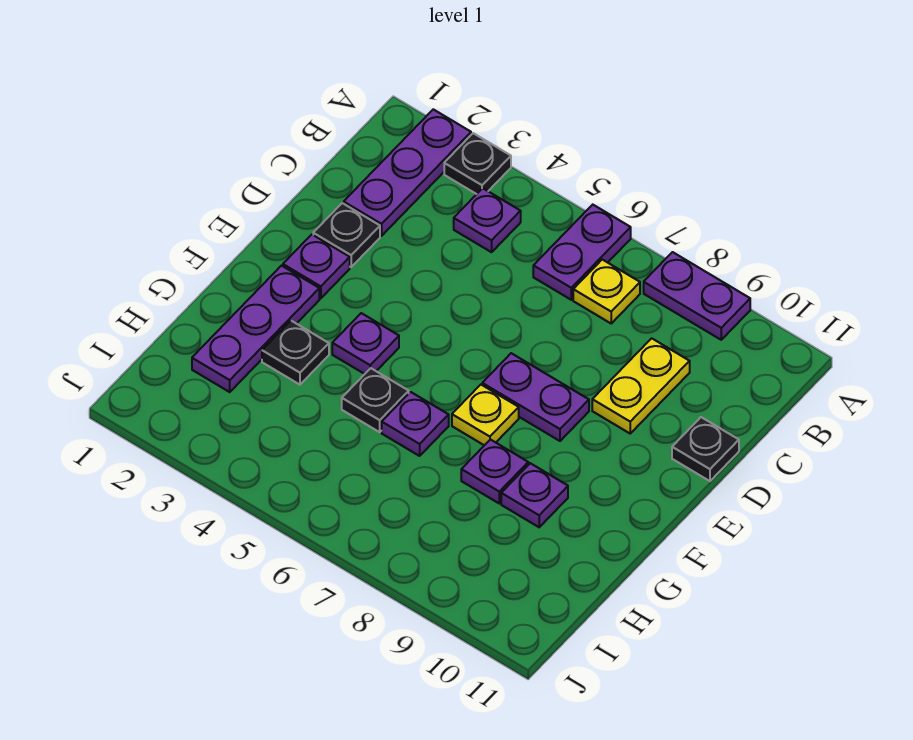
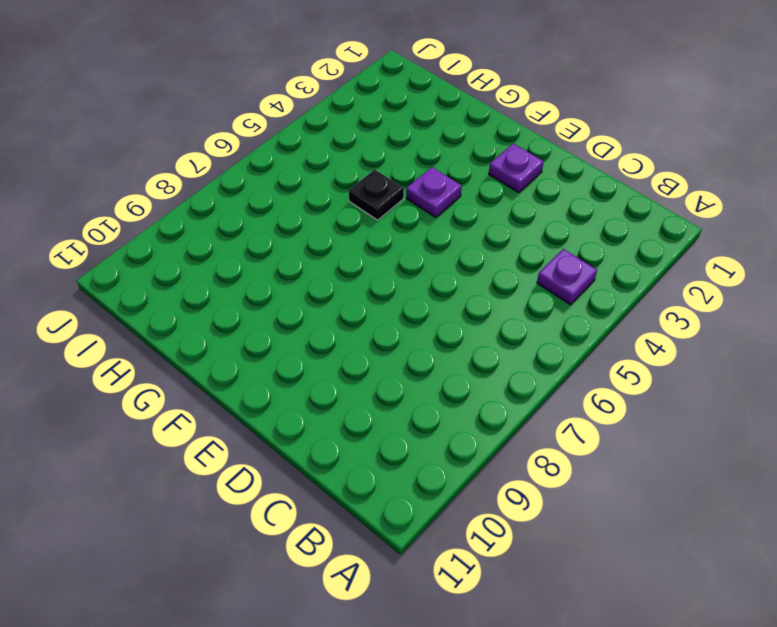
none -> purple plate A2:C2 level 1
none -> black plate A3 level 1
none -> purple plate A6:B6 level 1

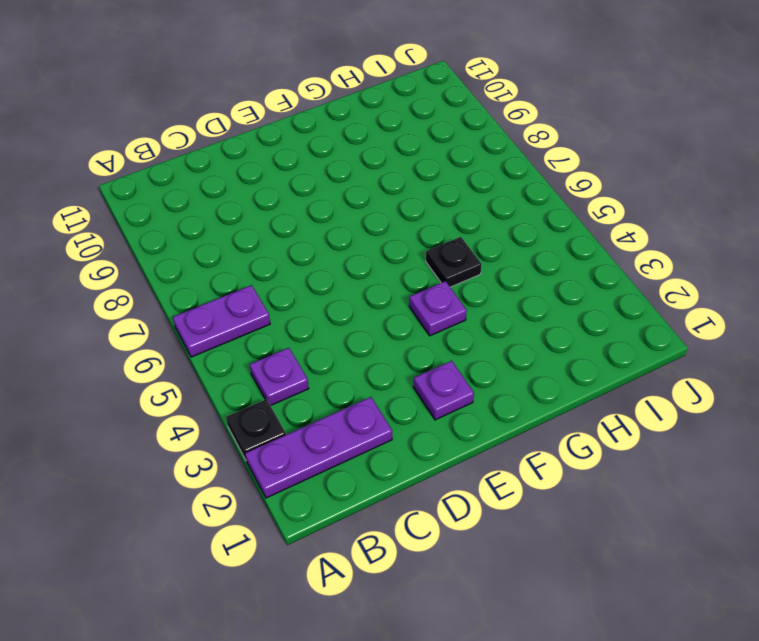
none -> purple plate A8:A9 level 1
none -> yellow plate B7 level 1
none -> yellow plate C9:D9 level 1

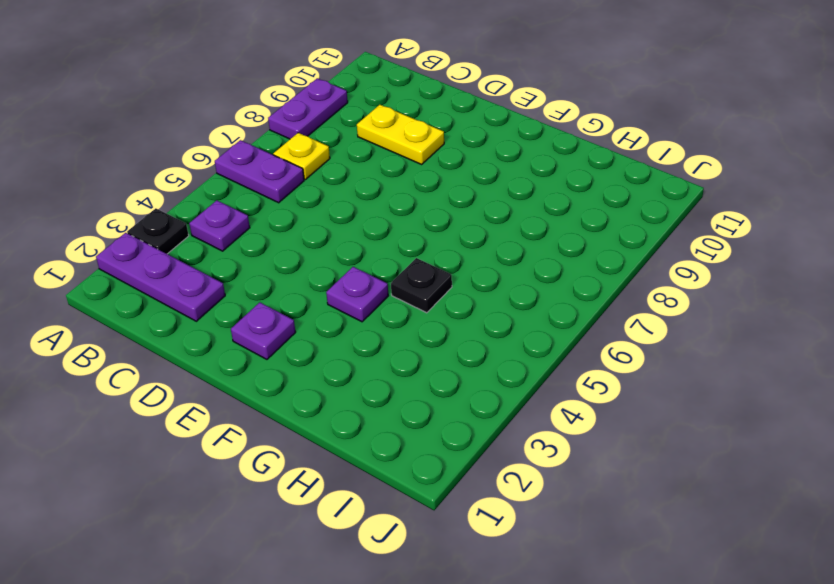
none -> black plate D2 level 1
none -> black plate D11 level 1
none -> purple plate E7:E8 level 1

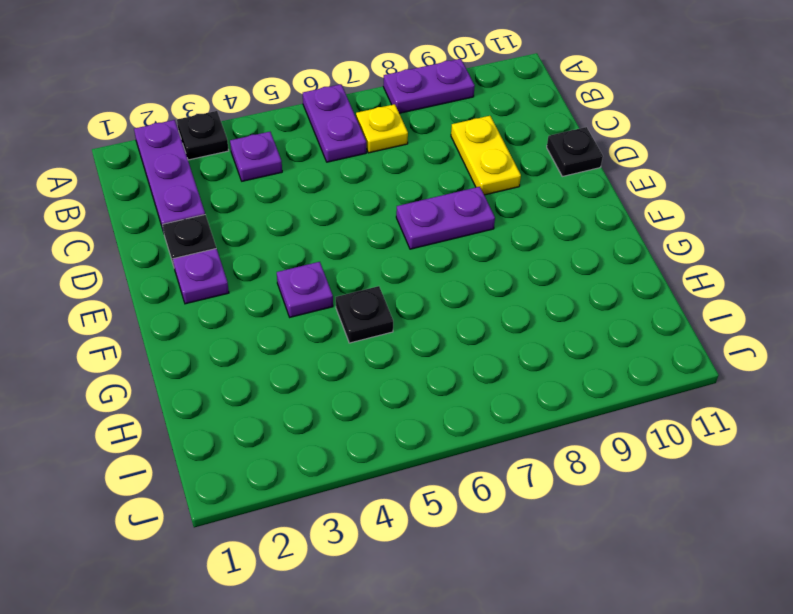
none -> purple plate F2:H2 level 1
none -> yellow plate F7 level 1
none -> black plate G3 level 1

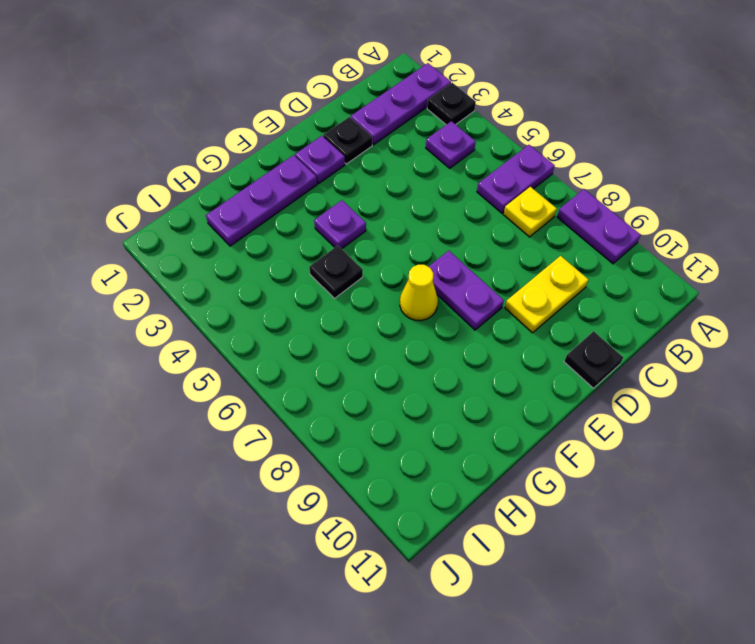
yellow cone F7 level 1 -> yellow plate F7 level 1
none -> black plate G3 level 1
none -> purple plate G6 level 1
none -> purple plate G8 level 1

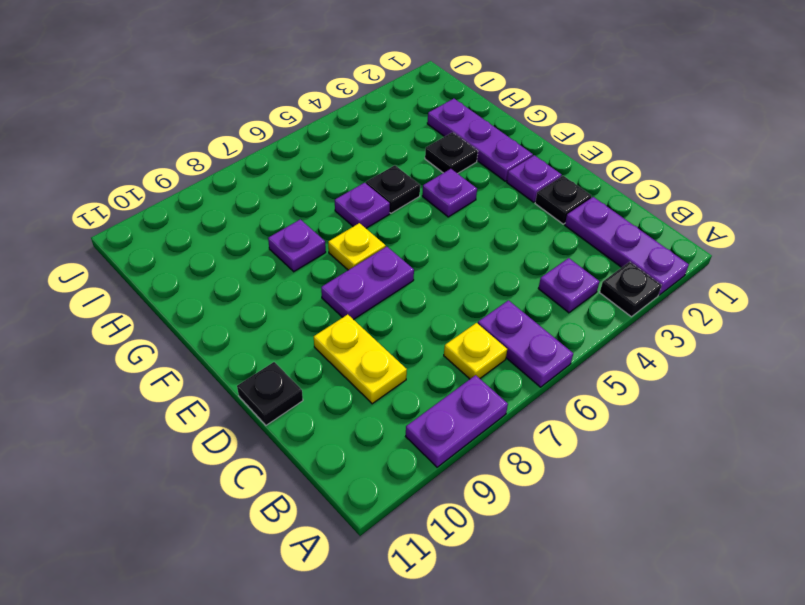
none -> purple plate G9 level 1

